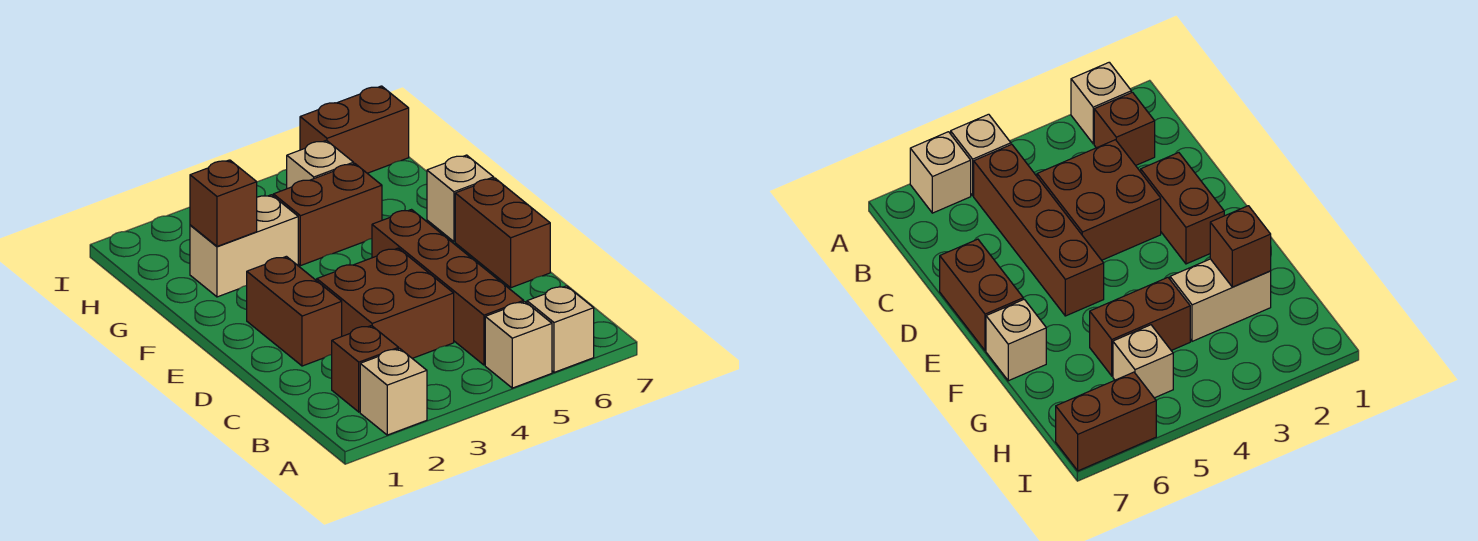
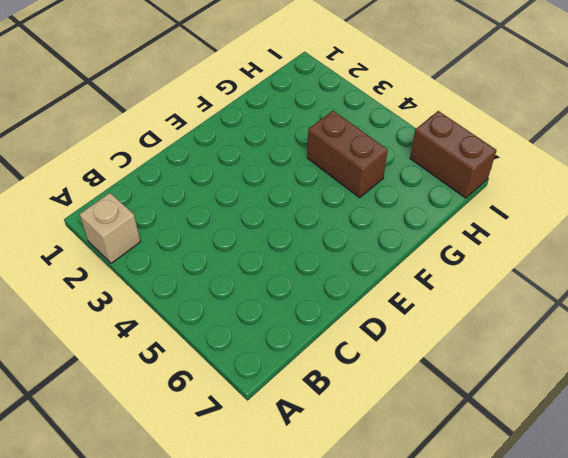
none -> tan brick A5 level 1
none -> tan brick A6 level 1
none -> brown brick B2 level 1

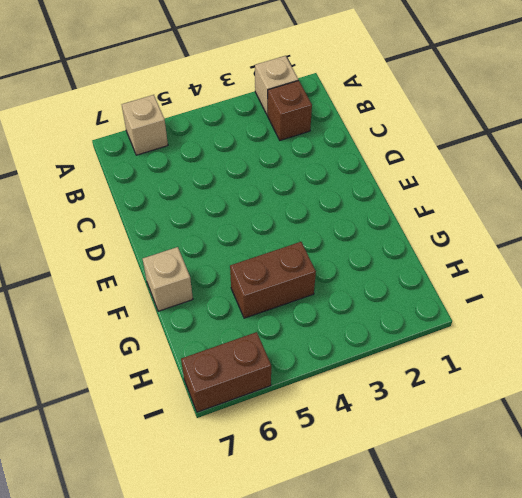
none -> tan brick A5 level 1
none -> brown brick B5:E5 level 1
none -> brown brick C3:D4 level 1

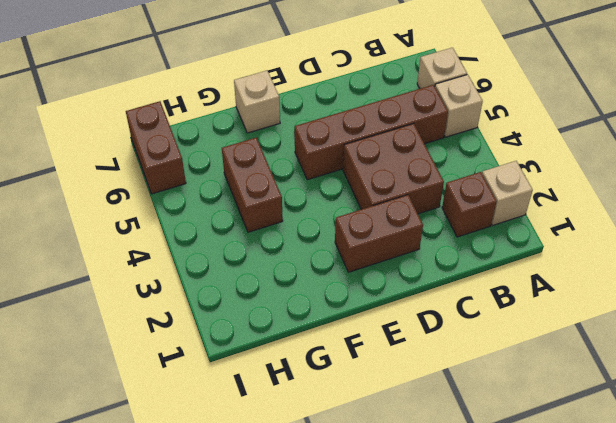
none -> brown brick D7:E7 level 1
none -> tan brick G2:G3 level 1
none -> tan brick H5 level 1

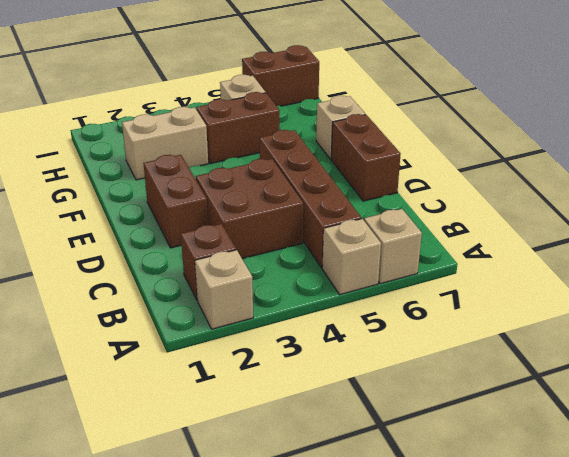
none -> brown brick G2 level 2

